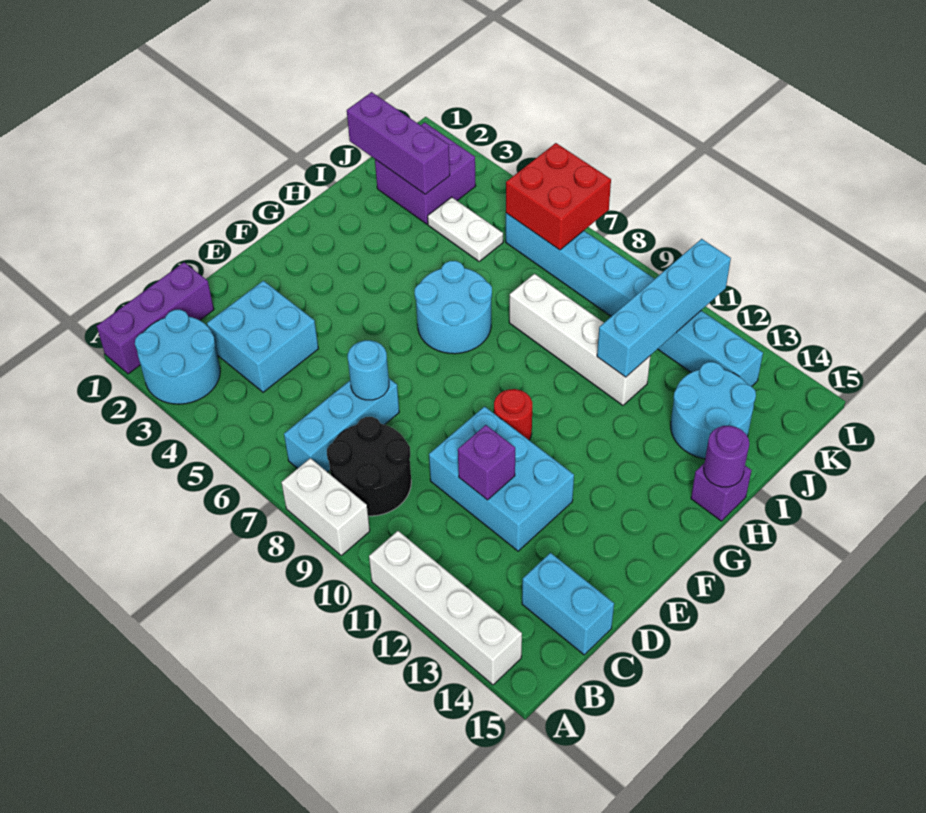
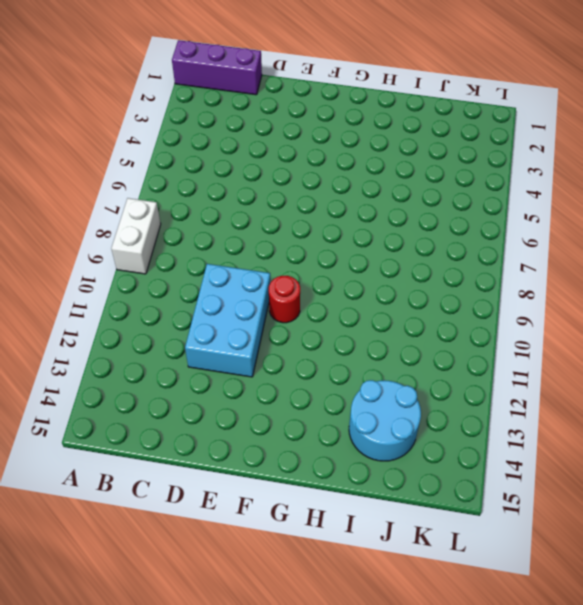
none -> cyan round brick A2:B3 level 1
none -> white brick A11:A14 level 1
none -> cyan brick B7:D7 level 1

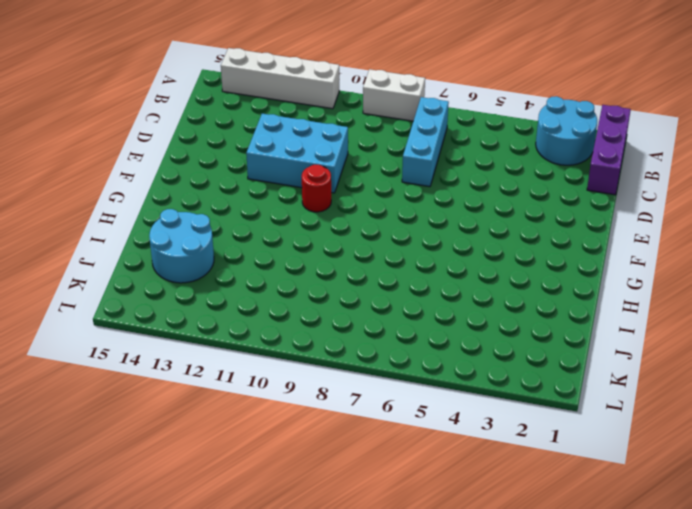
none -> black round brick B8:C9 level 1
none -> cyan brick C3:D4 level 1
none -> cyan brick C14:C15 level 1

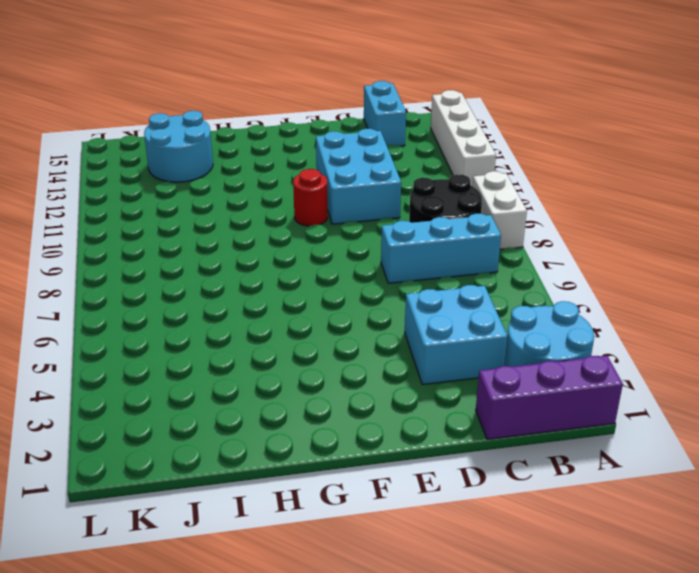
none -> cyan round brick G6:H7 level 1
none -> purple brick H15 level 1
none -> white brick I8:I11 level 1

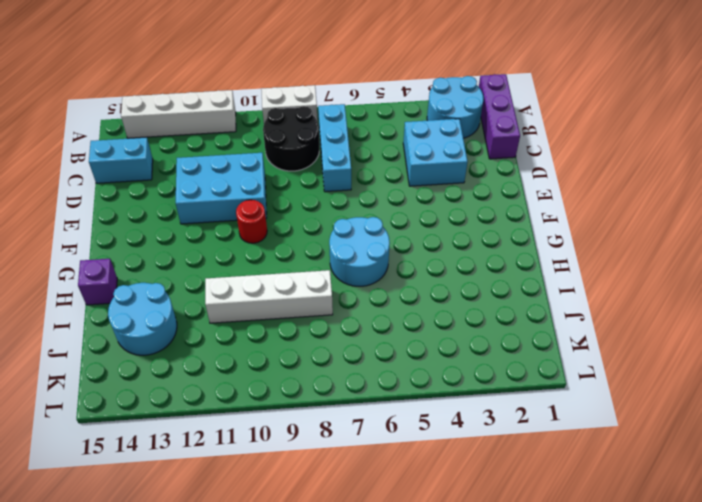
none -> purple brick J2:K3 level 1
none -> white plate J4:J5 level 1
none -> cyan brick K6:K13 level 1

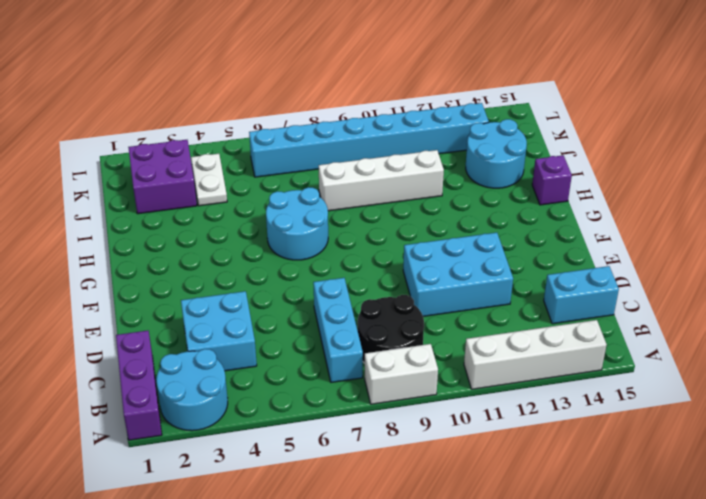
white plate J4:K4 level 1 -> white plate J4:J5 level 1
none -> red round brick F10 level 1
none -> cyan round brick D7 level 2
none -> purple brick D11 level 2

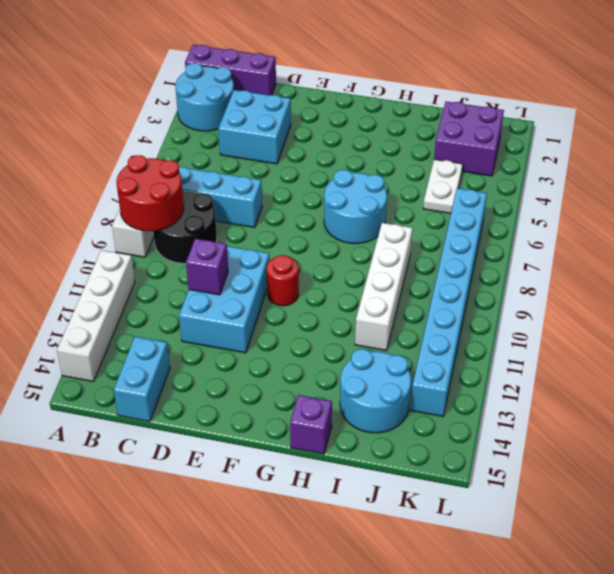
red round brick A8:B9 level 2 -> none
none -> cyan round brick D7 level 2
none -> purple round brick H15 level 2
none -> cyan brick I11:L11 level 2

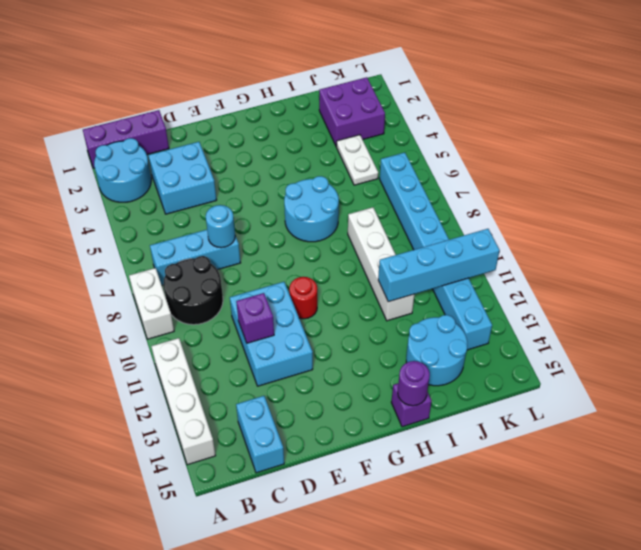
none -> purple brick J1:J3 level 2
none -> red brick K6:L7 level 2

